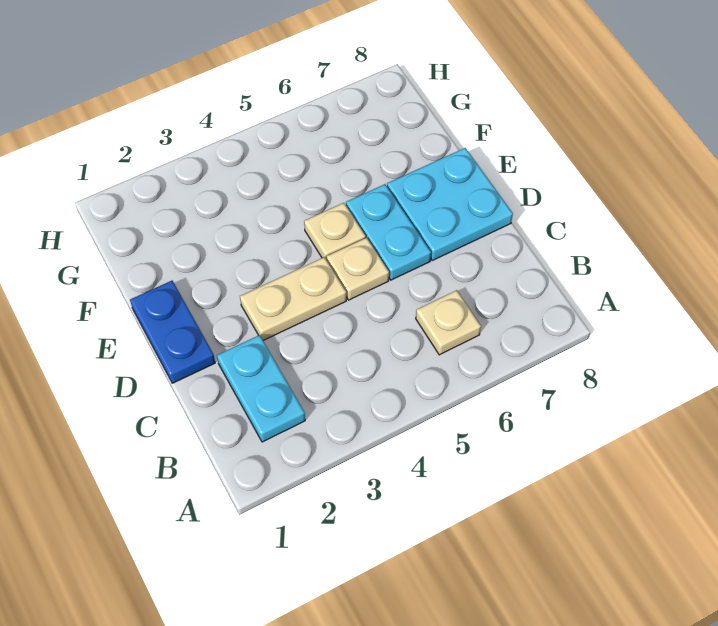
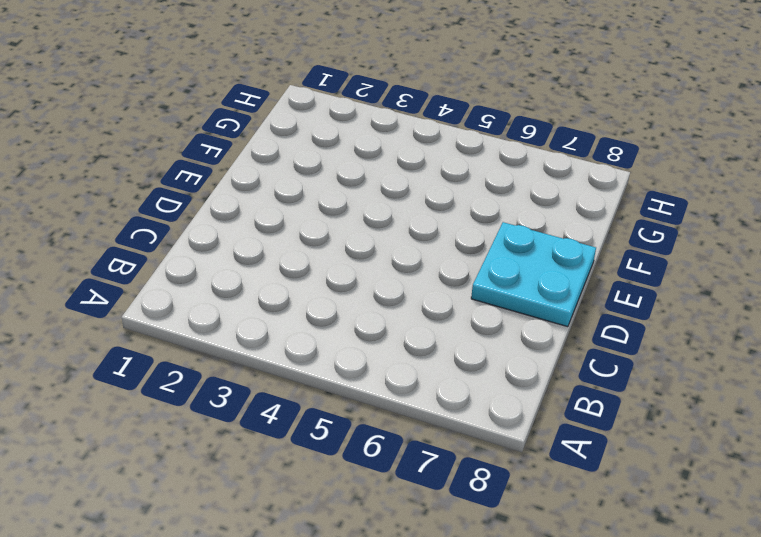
none -> cyan plate B2:C2 level 1
none -> tan plate B6 level 1

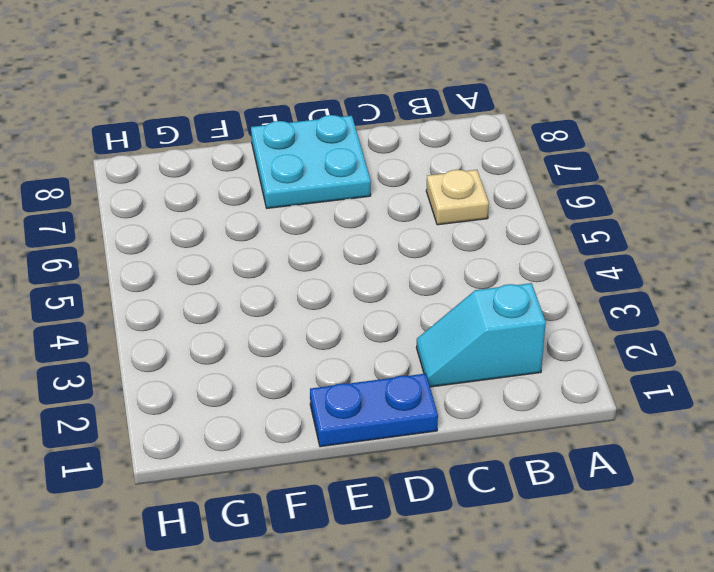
cyan slope B2:C2 level 1 top B -> cyan plate B2:C2 level 1
none -> tan plate D3:D4 level 1
none -> tan plate D5 level 1

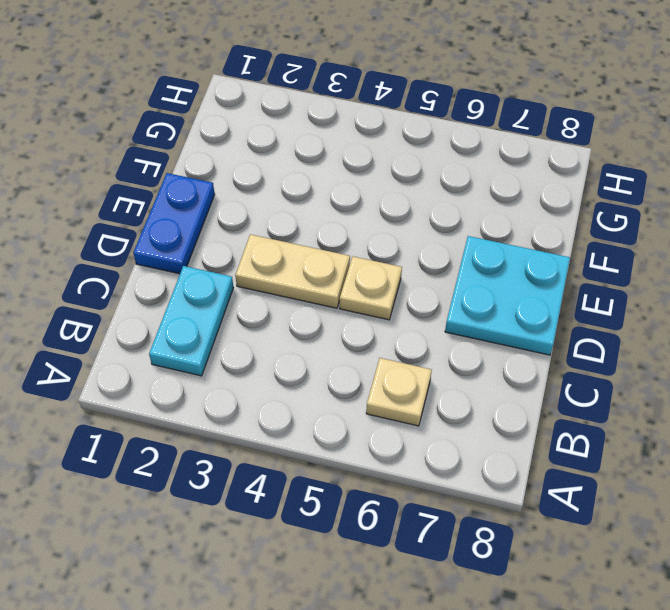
none -> cyan plate D6:E6 level 1
none -> tan plate E5 level 1

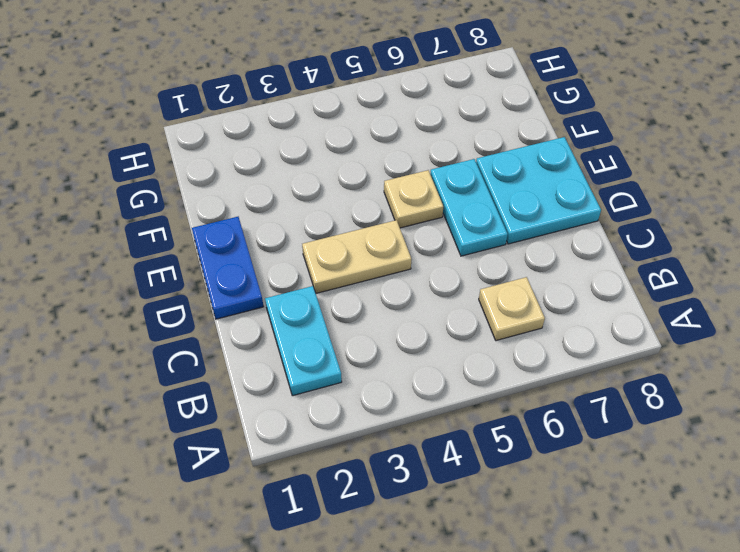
none -> tan plate D5 level 1

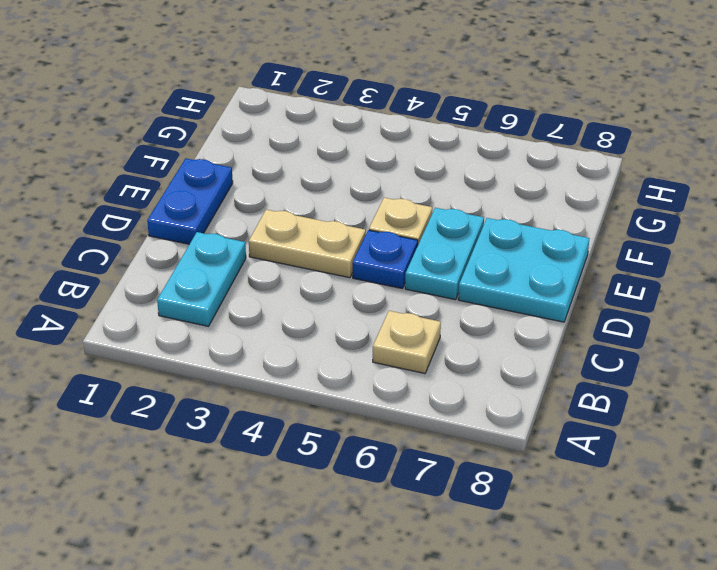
blue plate D5 level 1 -> tan plate D5 level 1

